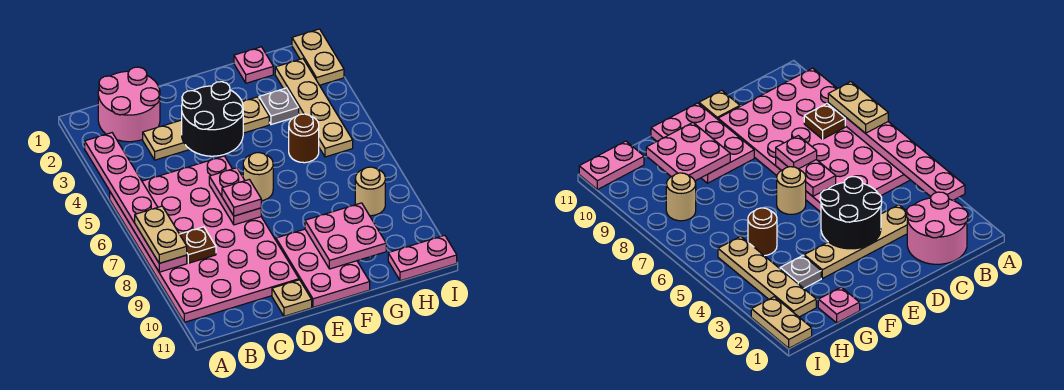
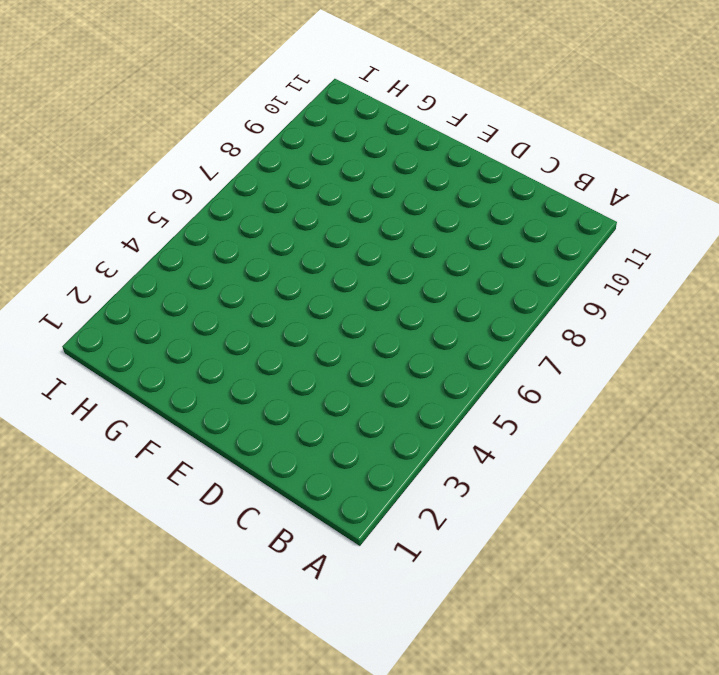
none -> pink plate A5:D10 level 1
none -> pink round brick B1:C2 level 1
none -> tan plate C3:F3 level 1

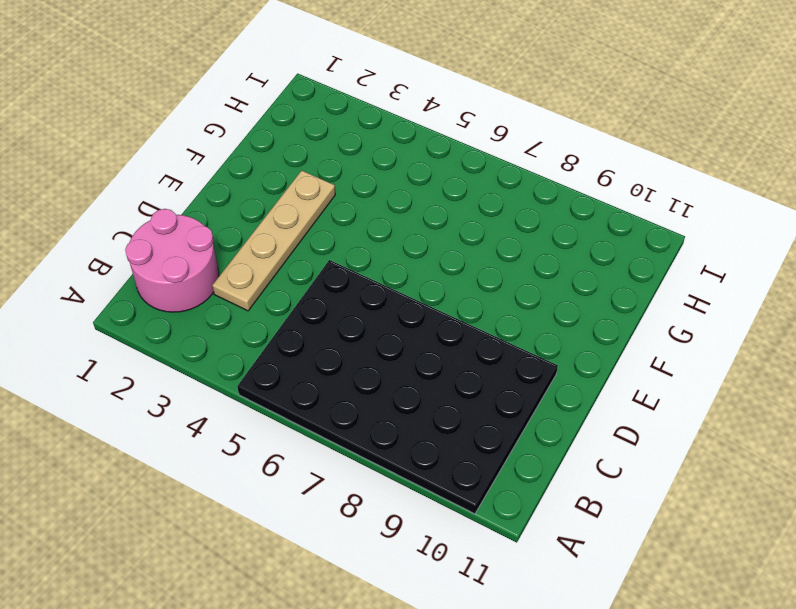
black plate A5:D10 level 1 -> pink plate A5:D10 level 1
none -> tan plate D11 level 1
none -> tan round brick E6 level 1
none -> pink plate E9:F11 level 1

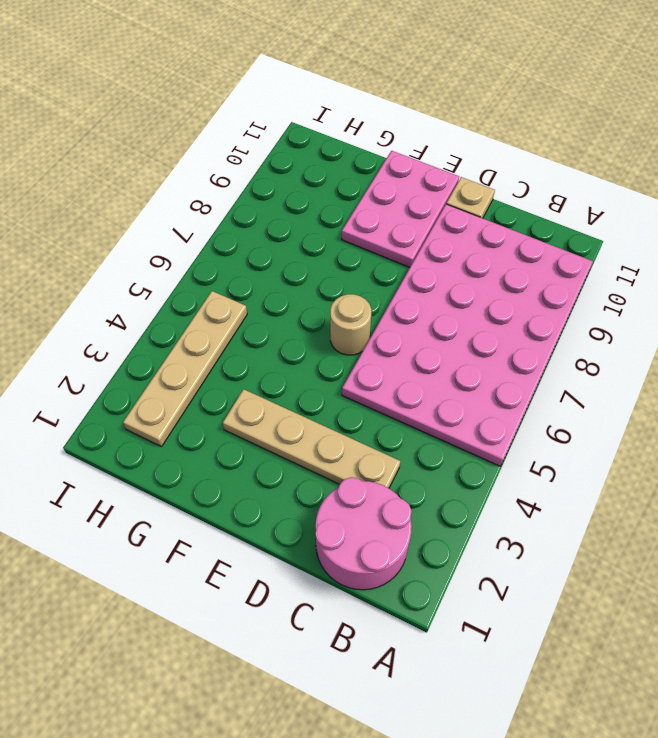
none -> pink plate G1 level 1
none -> grey plate G3 level 1
none -> brown round brick G5 level 1

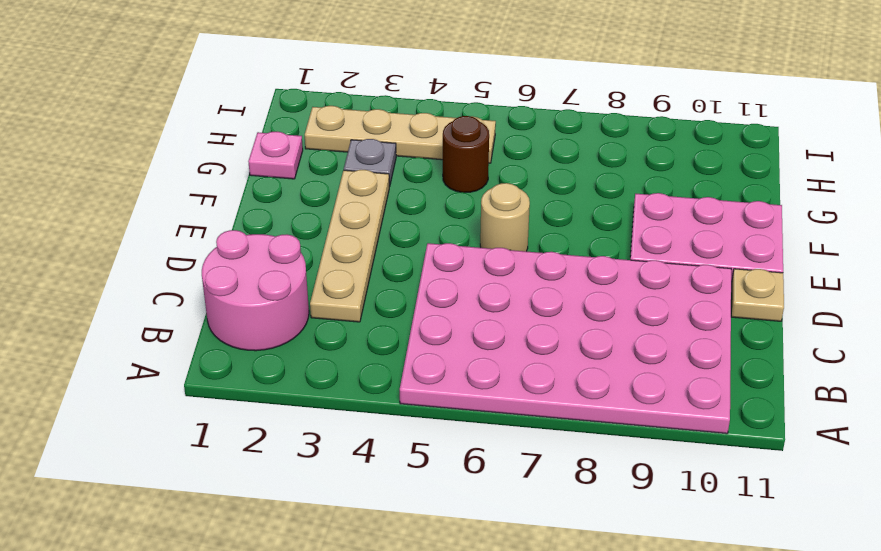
none -> tan round brick H8 level 1
none -> pink plate H11:I11 level 1
none -> tan plate I1:I2 level 1

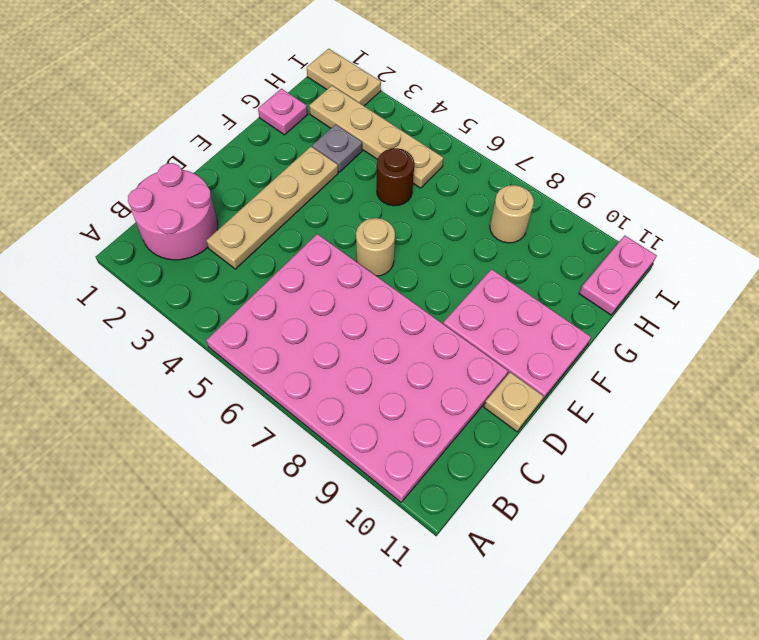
none -> pink plate A3:A8 level 2
none -> brown plate B8 level 2
none -> black round brick D3:E4 level 2

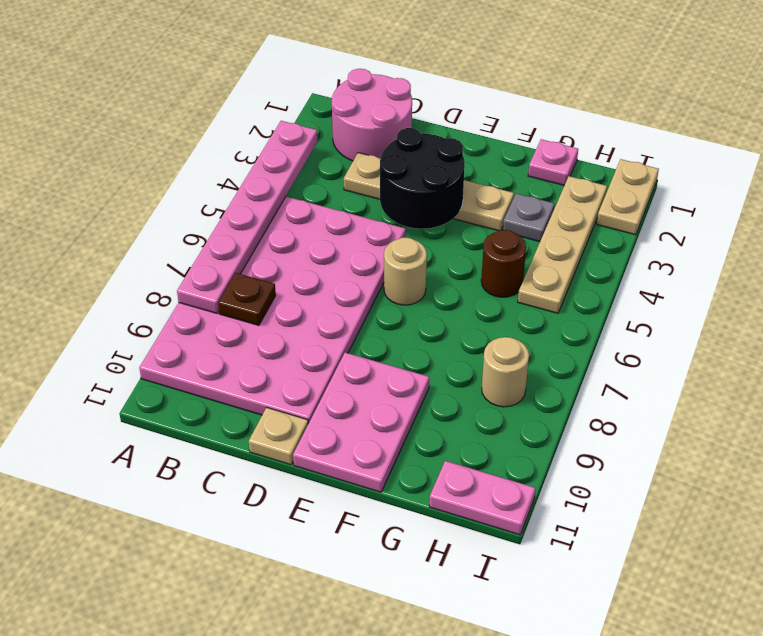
none -> pink plate D6:D7 level 2
none -> pink plate F9:G10 level 2
none -> tan plate A7:A8 level 3

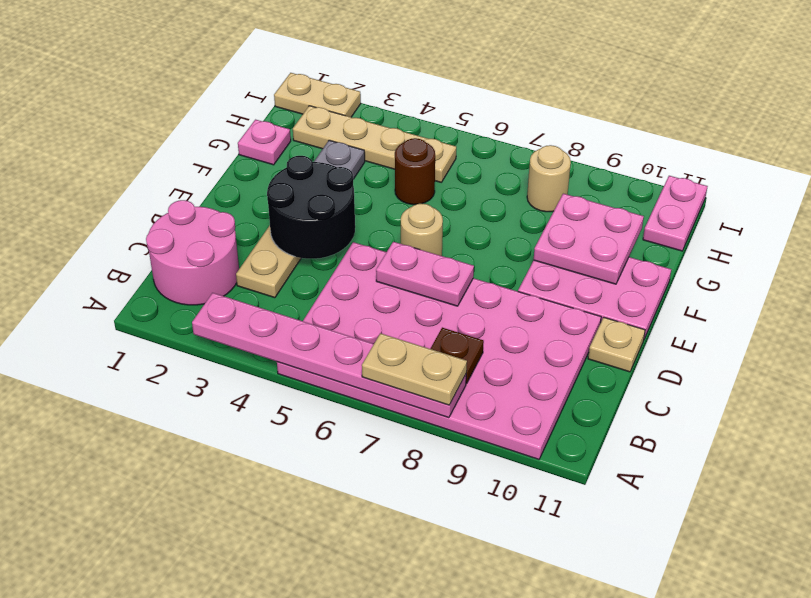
none -> pink plate D7 level 3

